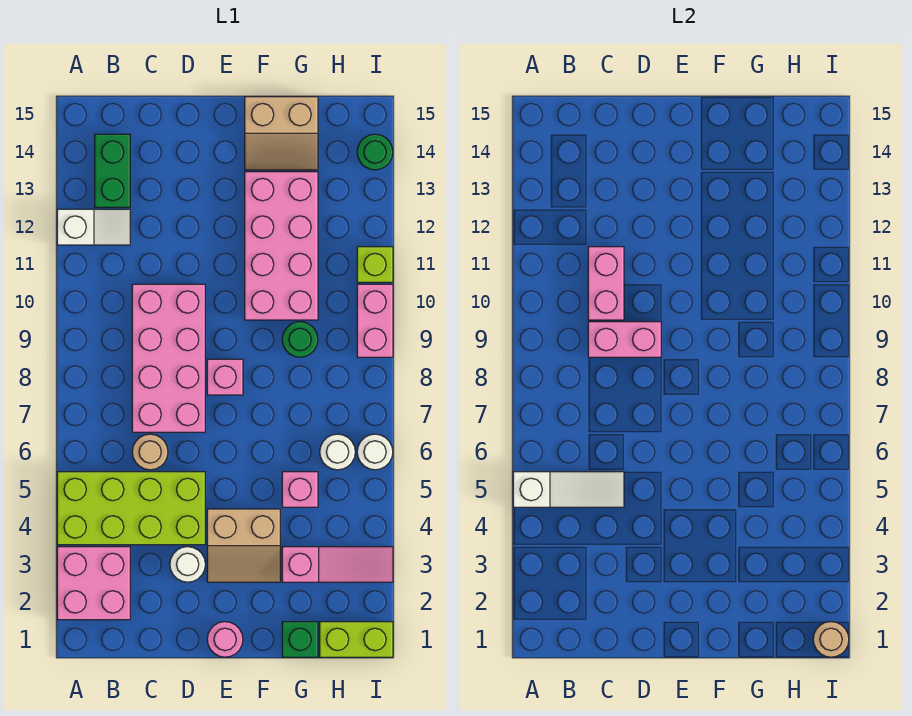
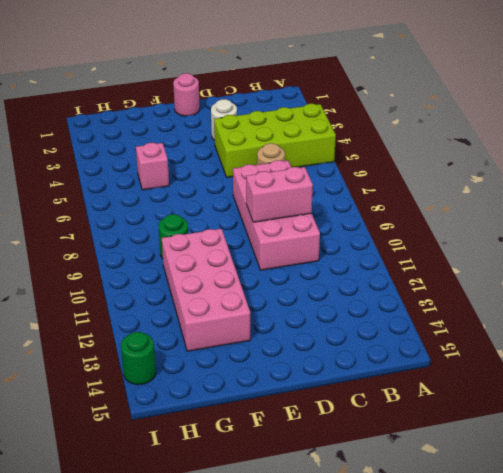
none -> pink brick A2:B3 level 1
none -> white slope A12:B12 level 1 top A
none -> green brick B13:B14 level 1

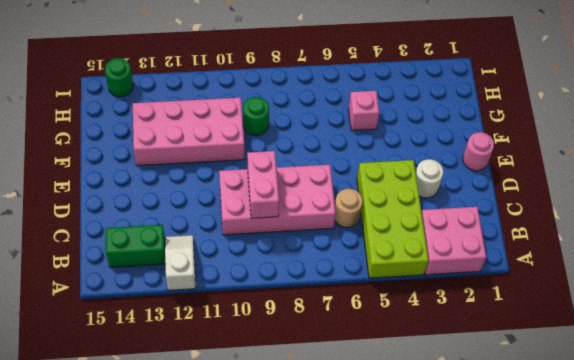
none -> tan slope E3:F4 level 1 top 4
none -> pink brick E8 level 1
none -> tan slope F14:G15 level 1 top 15

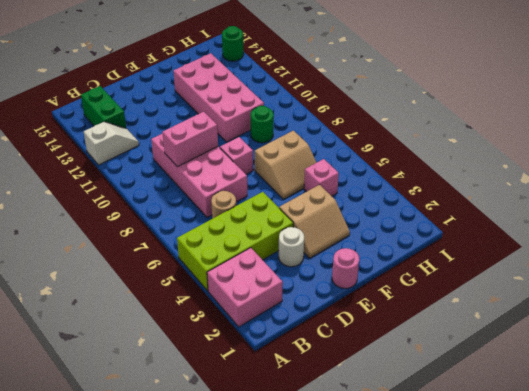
tan slope F6:G7 level 1 top 7 -> tan slope F14:G15 level 1 top 15
none -> green brick G1 level 1
none -> pink slope G3:I3 level 1 top G
none -> lime brick H1:I1 level 1

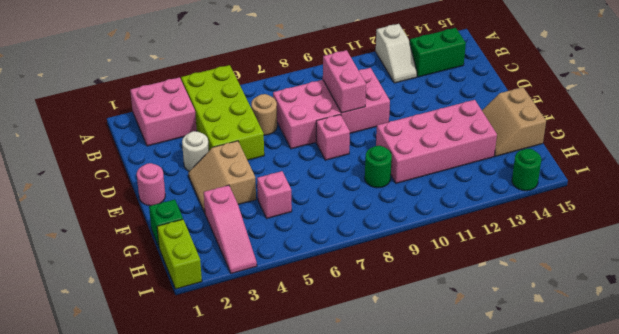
none -> white round brick H6 level 1
none -> white round brick I6 level 1
none -> pink brick I9:I10 level 1

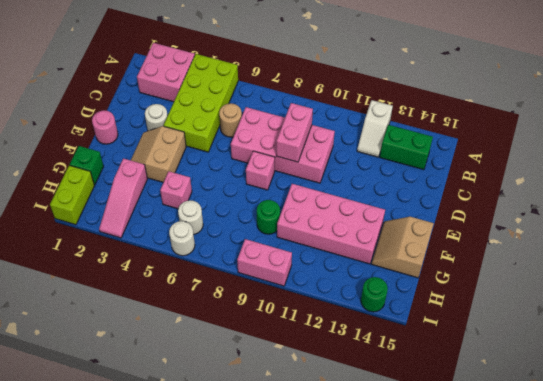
none -> lime brick I11 level 1
none -> white slope A5:C5 level 2 top A
none -> pink brick C10:C11 level 2

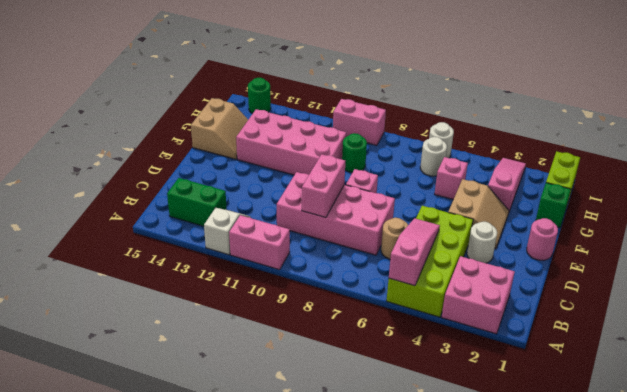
pink slope A5:C5 level 2 top A -> white slope A5:C5 level 2 top A
pink brick A10:A11 level 1 -> pink brick C10:C11 level 2
none -> lime brick I11 level 1
none -> tan round brick I1 level 2

